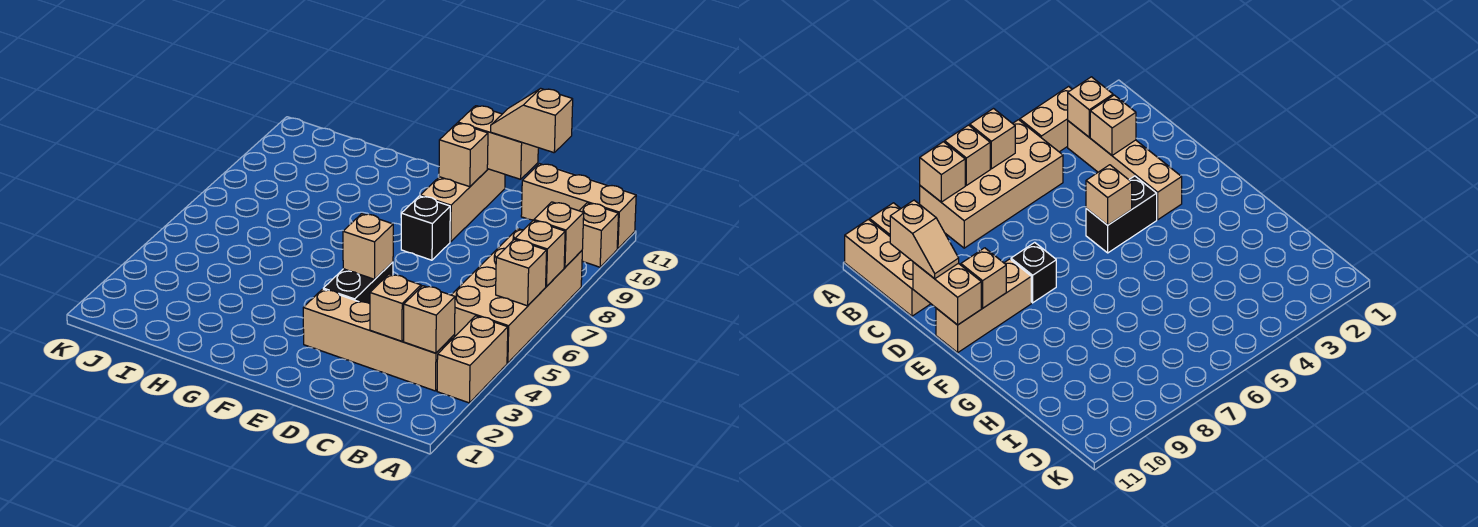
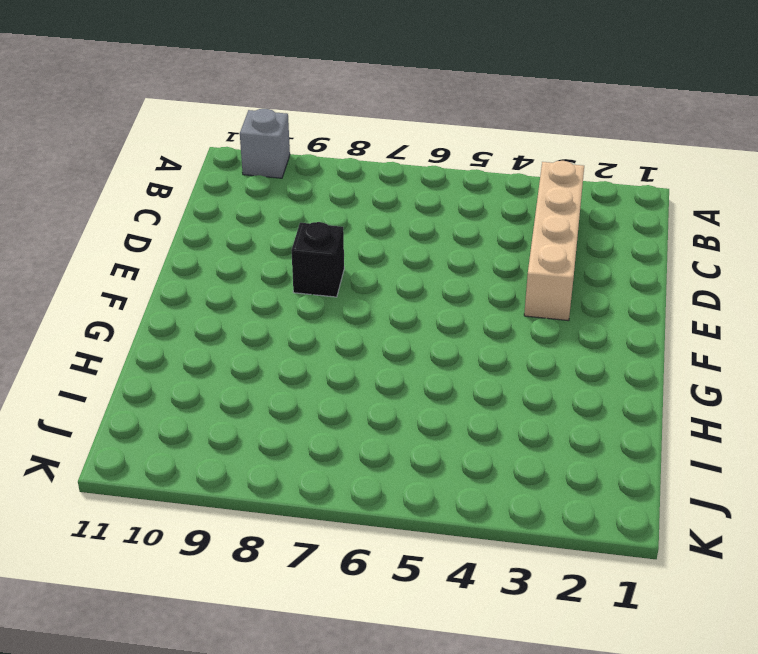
grey brick A10 level 1 -> tan brick A10 level 1
none -> tan brick A3:A4 level 1
none -> tan brick A5:B8 level 1
none -> tan brick A11:C11 level 1

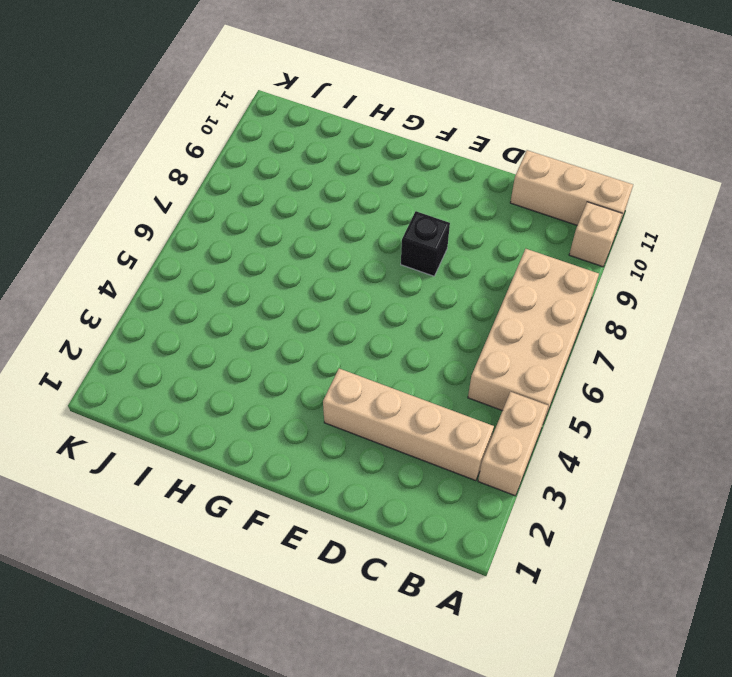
none -> black brick E4:E5 level 1
none -> tan brick E9:E11 level 1
none -> tan brick A6 level 2

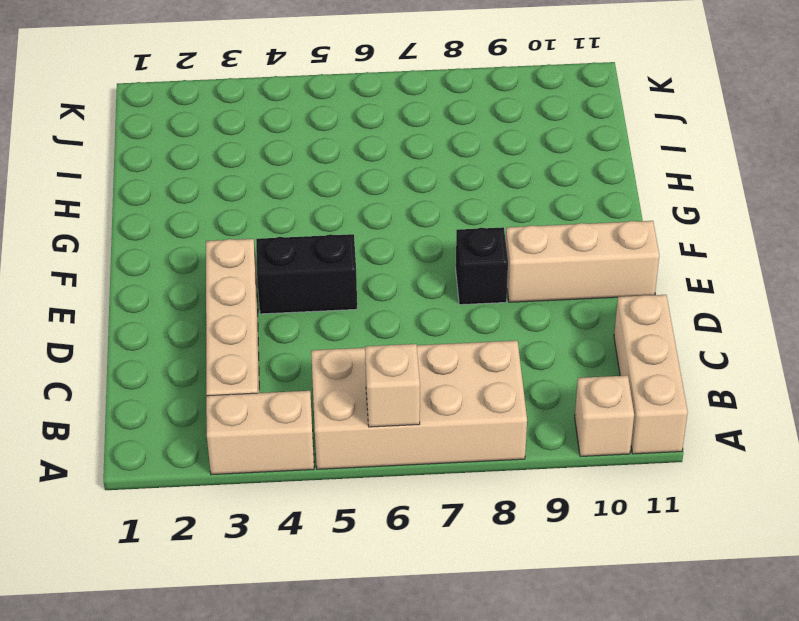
none -> tan brick A7 level 2
none -> tan brick A8 level 2
none -> tan brick B3 level 2

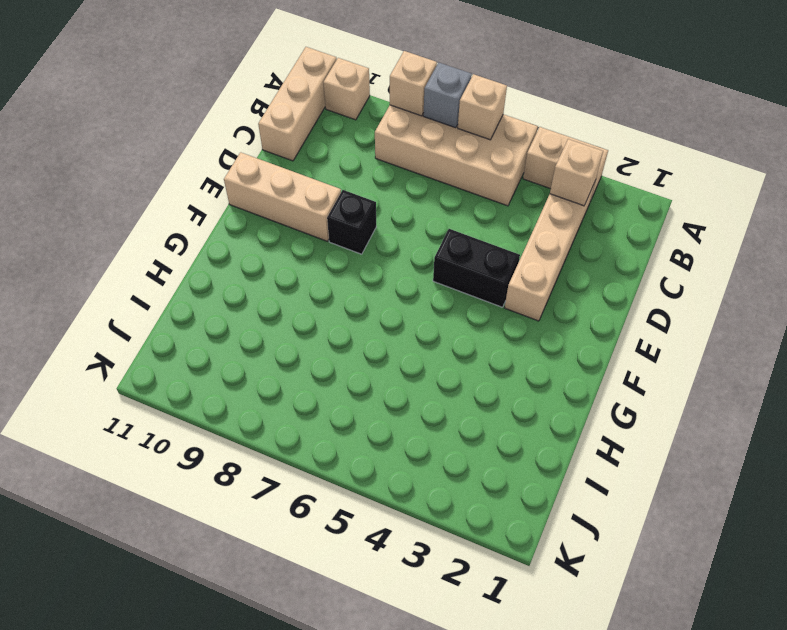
grey brick A7 level 2 -> tan brick A7 level 2
none -> tan brick C3 level 2
none -> tan brick D11:E11 level 2
none -> tan brick E5 level 2

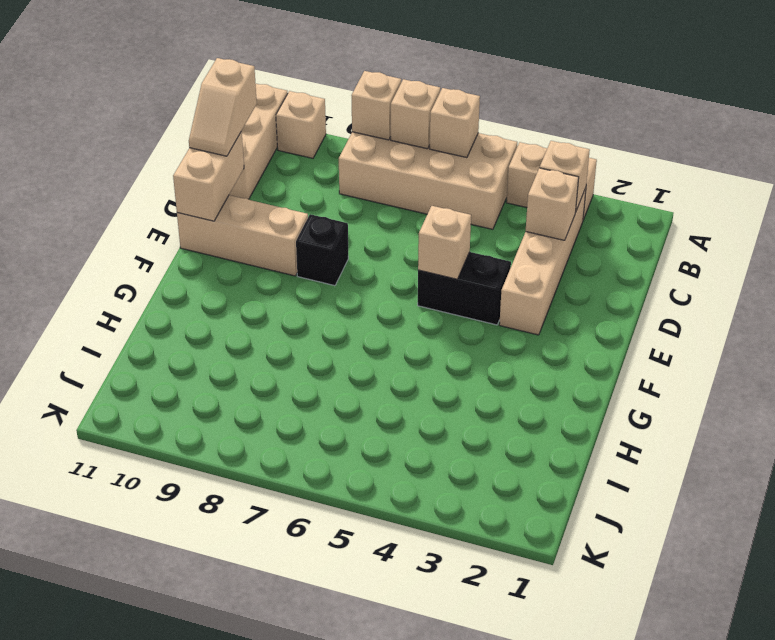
none -> tan brick E10 level 2

